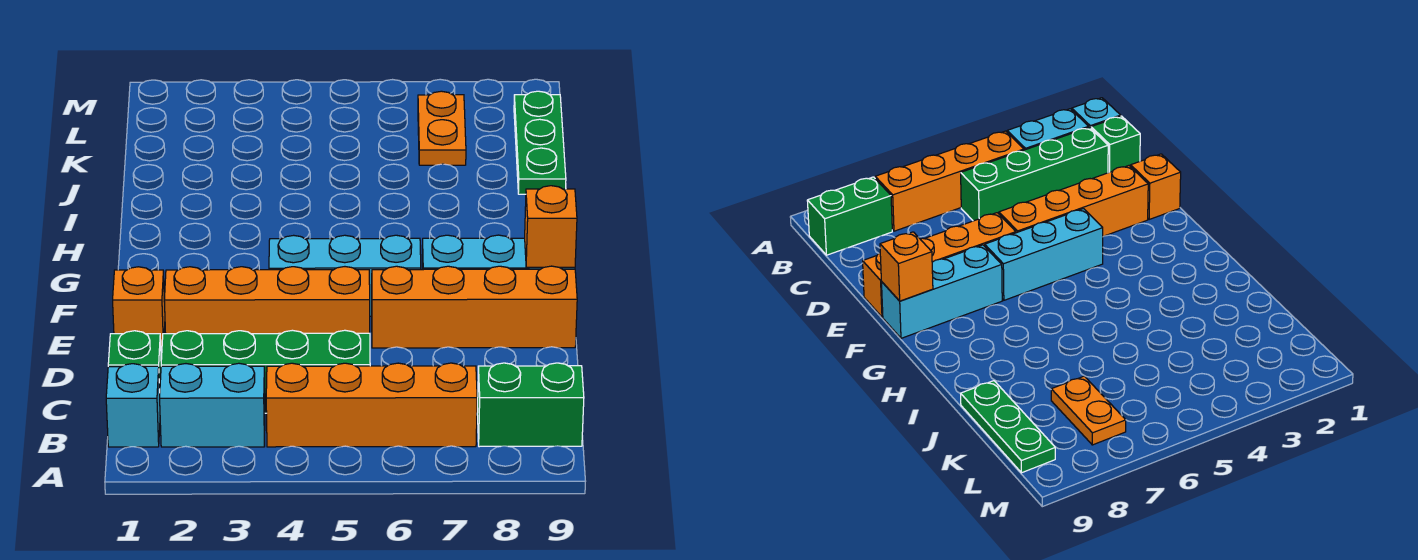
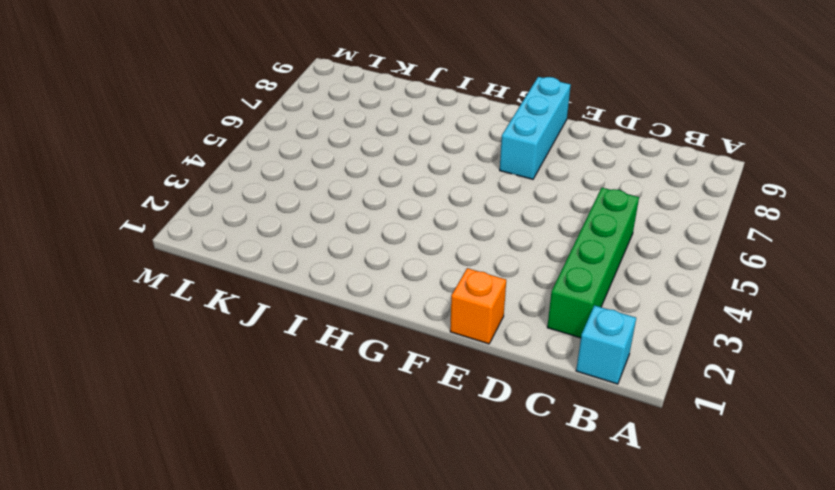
none -> cyan brick B2:B3 level 1
none -> orange brick B4:B7 level 1
none -> green brick B8:B9 level 1

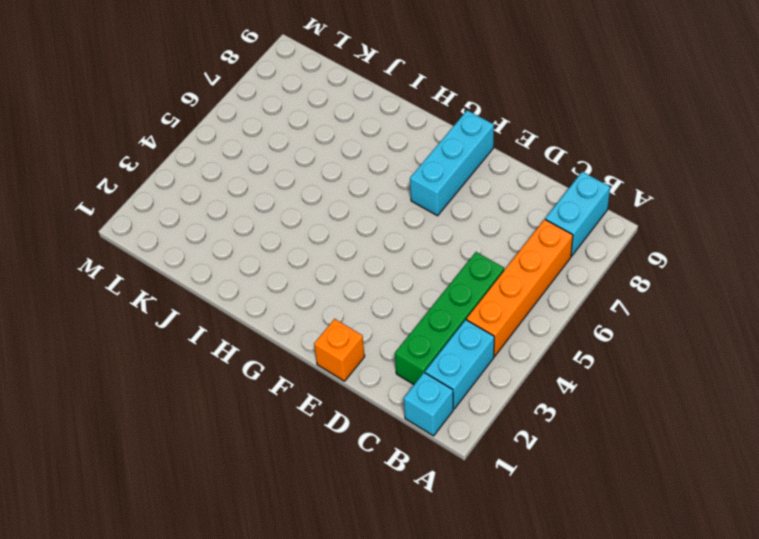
cyan brick B8:B9 level 1 -> green brick B8:B9 level 1
none -> green brick C1 level 1
none -> orange brick E2:E5 level 1
none -> orange brick E6:E9 level 1

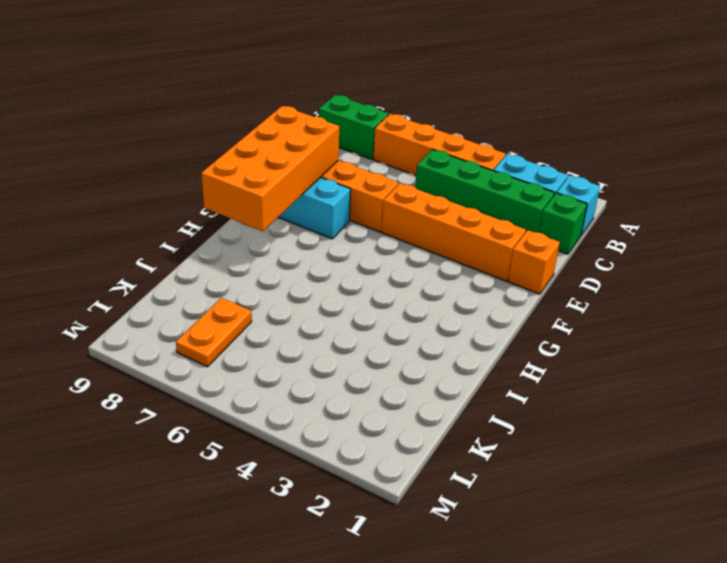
orange brick E8:H9 level 2 -> orange brick F9 level 2
none -> cyan brick F4:F6 level 1
none -> green plate J9:L9 level 1

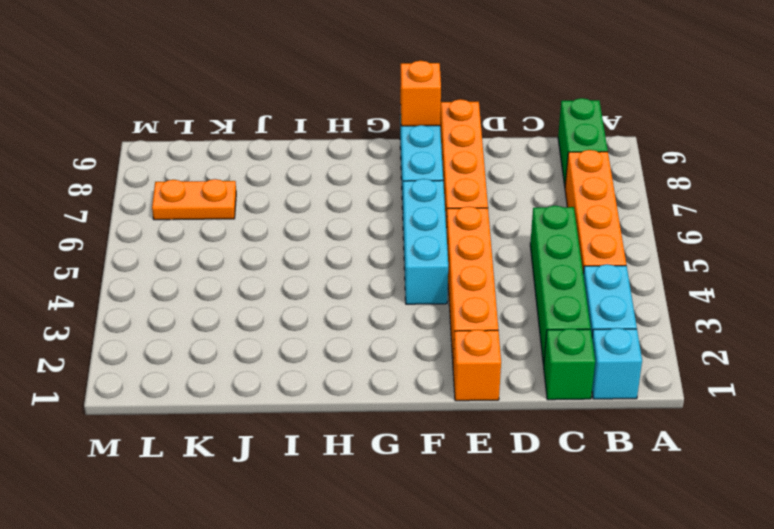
none -> green plate J9:L9 level 1

